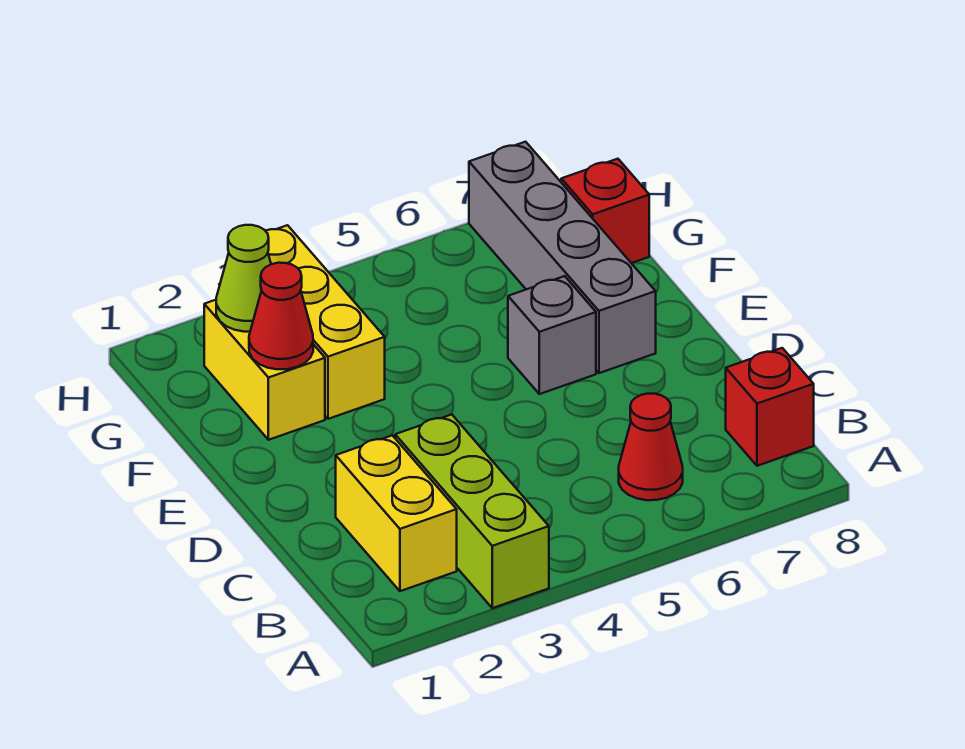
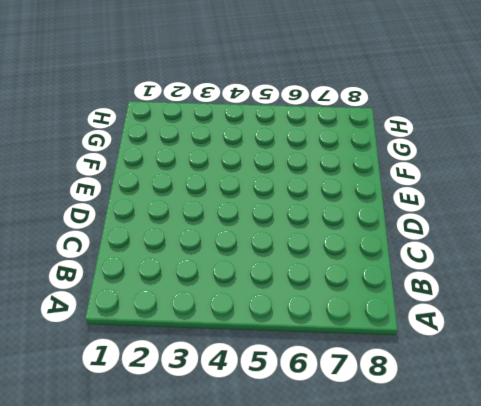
none -> lime brick A3:C3 level 1
none -> yellow brick B2:C2 level 1

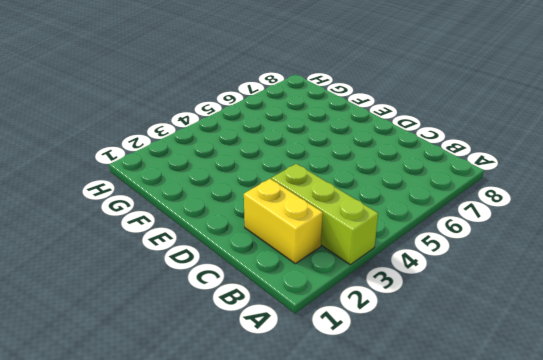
none -> red cone B6 level 1
none -> red brick B8 level 1

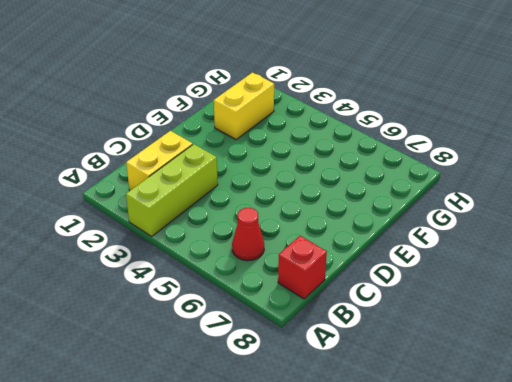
none -> grey brick E6 level 1
none -> grey brick E7:H7 level 1

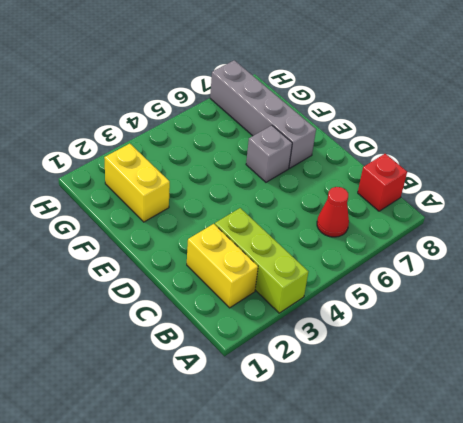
none -> yellow brick F3:H3 level 1
none -> red brick G8 level 1

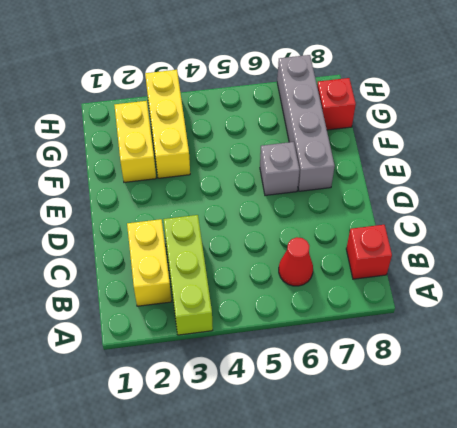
none -> red cone F2 level 2
none -> lime cone G2 level 2

